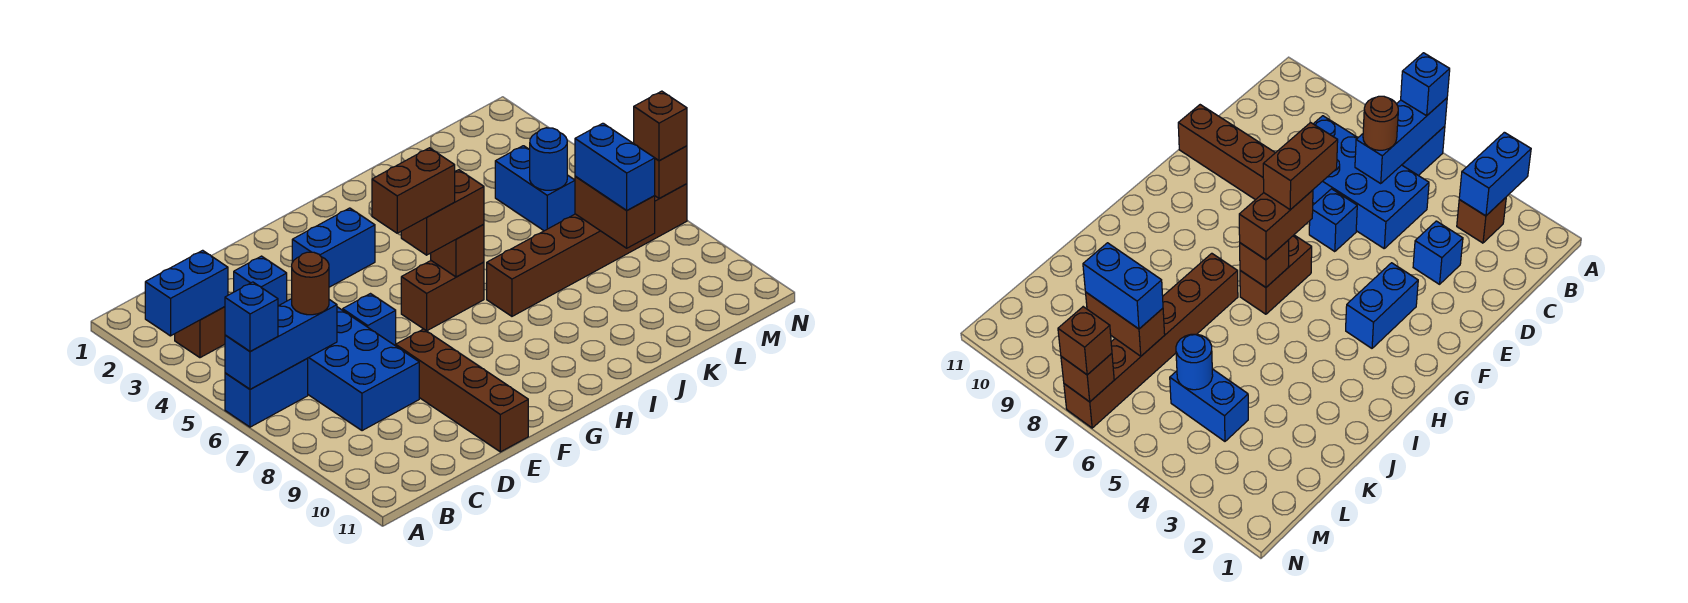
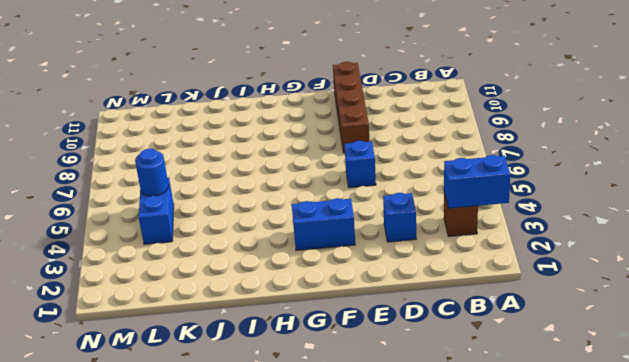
none -> blue brick A6:B6 level 1
none -> blue brick C5:D8 level 1
none -> brown brick G6:H6 level 1

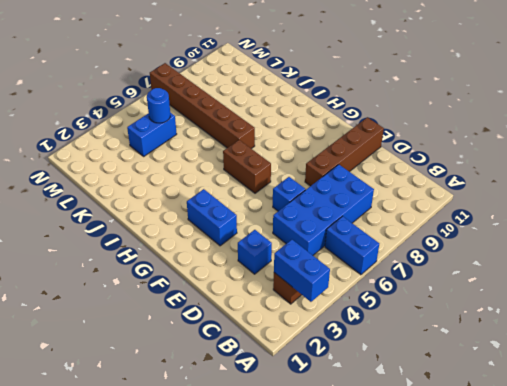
none -> blue brick A6:C6 level 2
none -> brown brick H6 level 2
none -> brown brick L7:L8 level 2

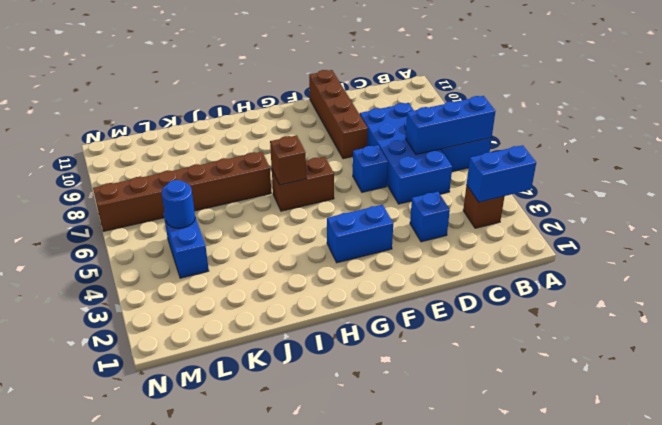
none -> brown brick L7:L8 level 2
none -> brown brick N7 level 2
none -> blue brick A6 level 3

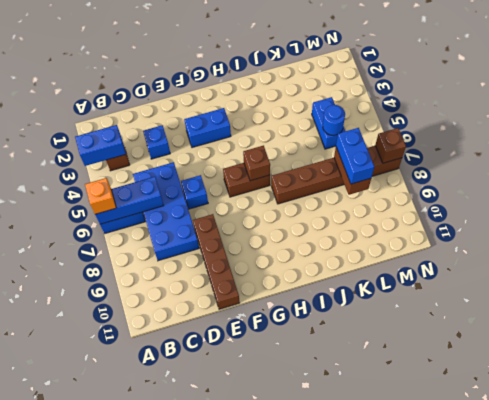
orange brick A6 level 3 -> blue brick A6 level 3
none -> brown round brick C6 level 3
none -> brown brick G6:H6 level 3
none -> brown brick N7 level 3

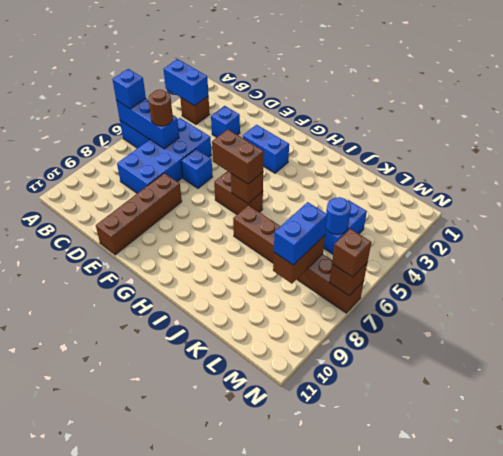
none -> brown brick F6:G6 level 4

